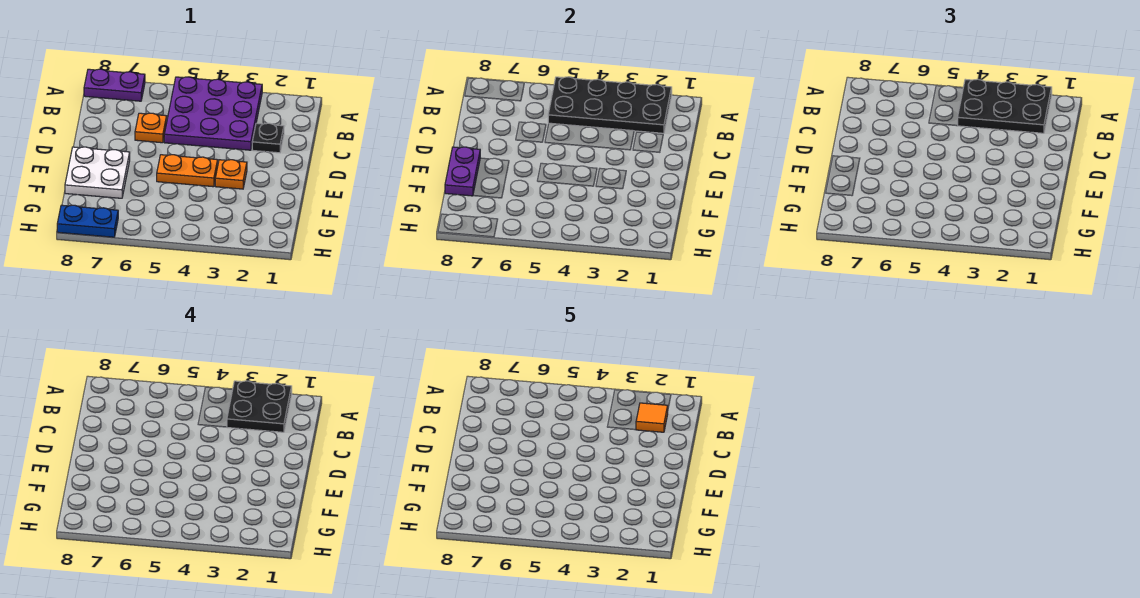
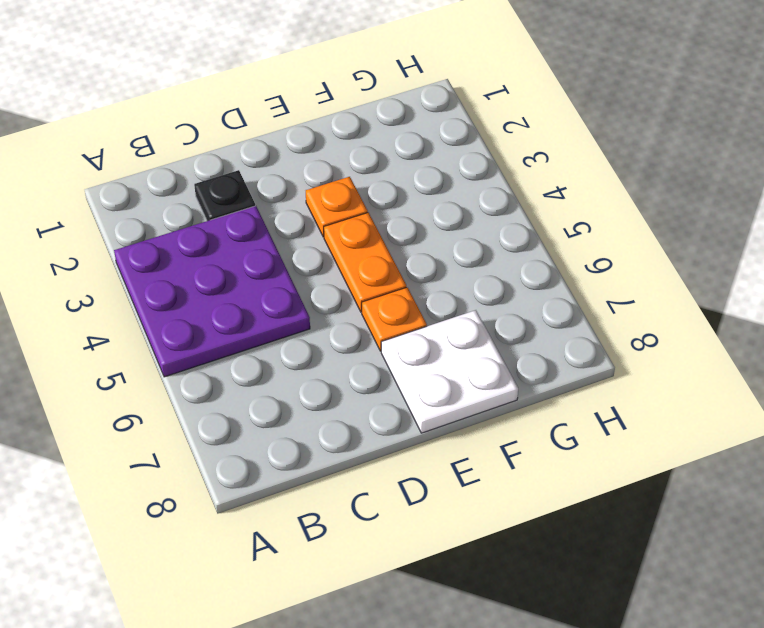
orange plate E6 level 1 -> orange plate C6 level 1
none -> purple plate A7:A8 level 1
none -> blue plate H7:H8 level 1
none -> black plate A2:B5 level 2

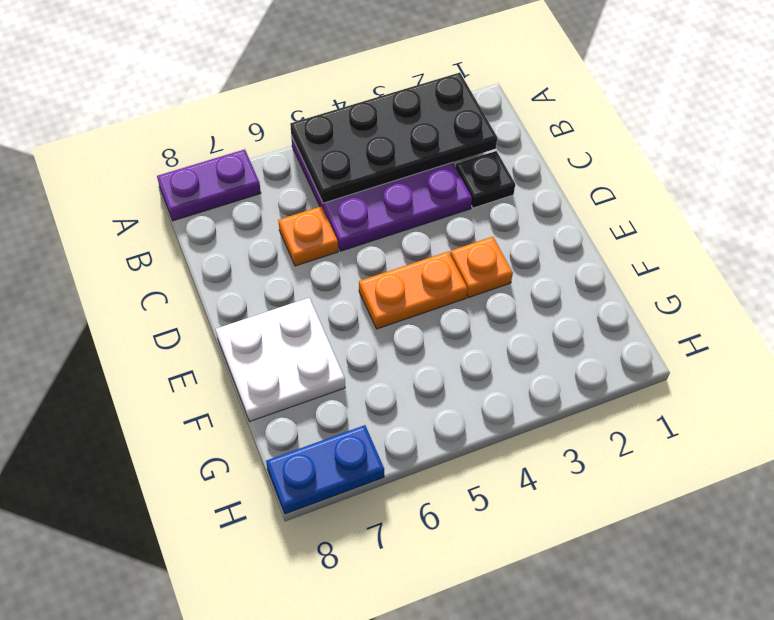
none -> purple plate E8:F8 level 2
none -> black plate A2:B4 level 3
none -> black plate A2:B3 level 4

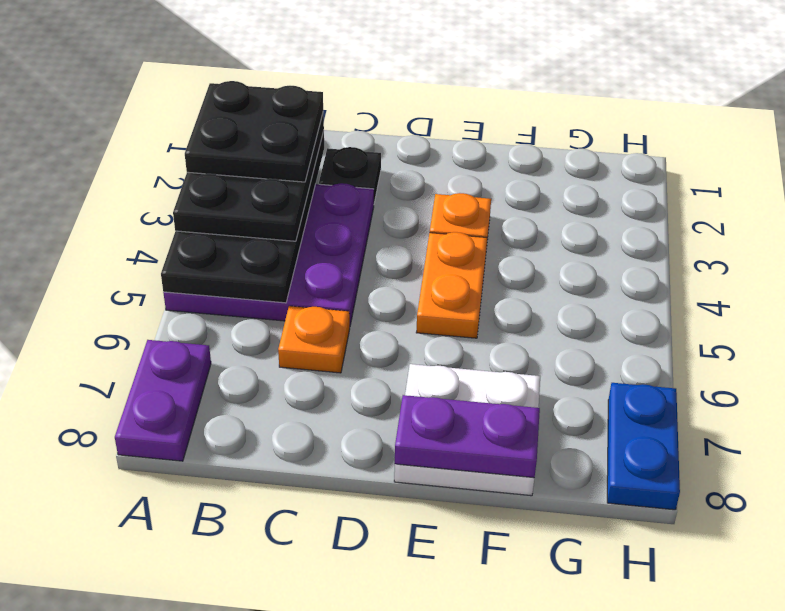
none -> orange tile B2 level 5

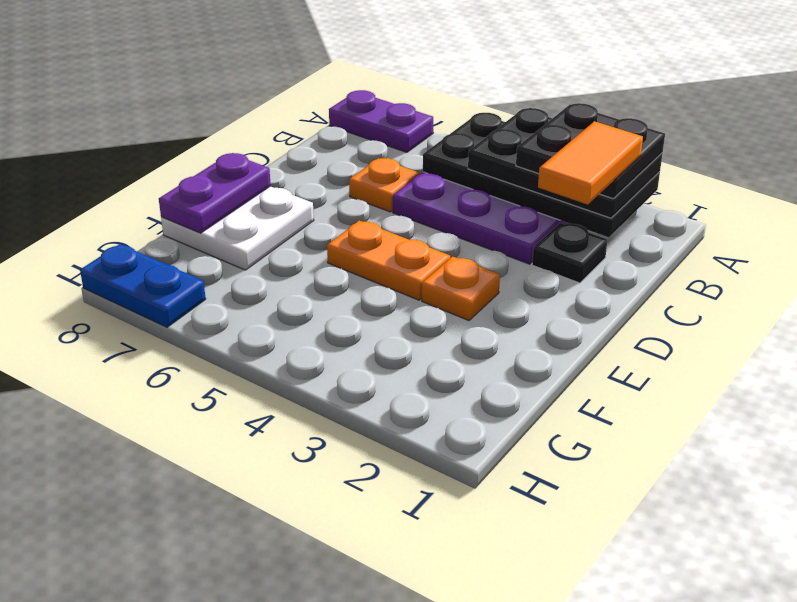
orange tile B2:C2 level 5 -> orange tile B2 level 5

